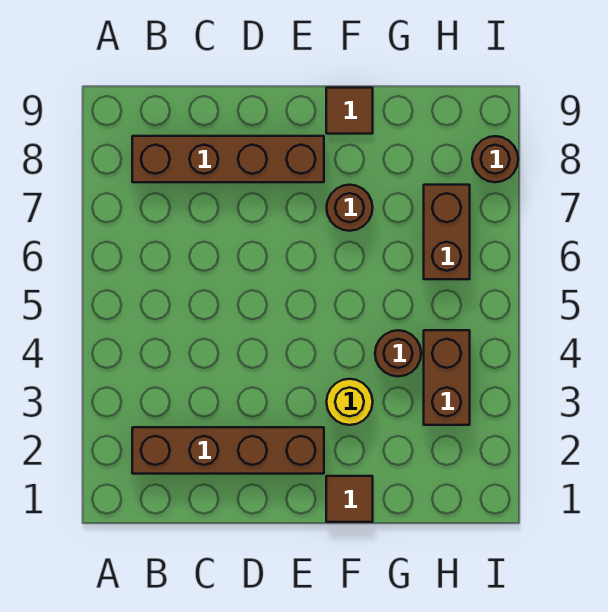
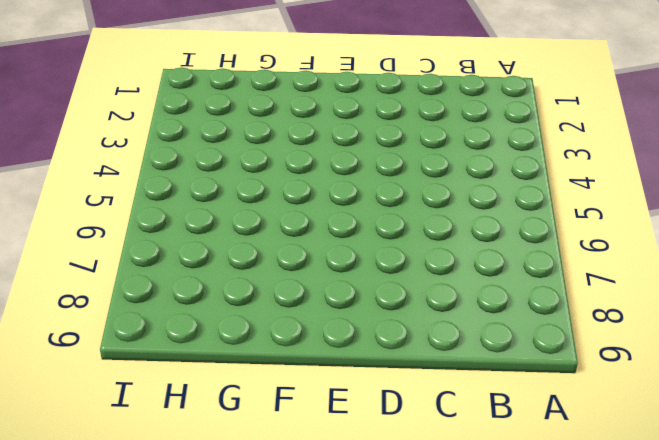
none -> brown brick B2:E2 level 1
none -> brown brick B8:E8 level 1

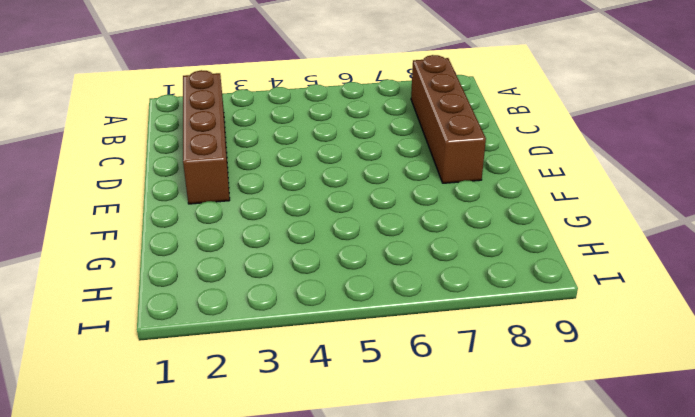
none -> brown tile F1 level 1
none -> yellow round brick F3 level 1

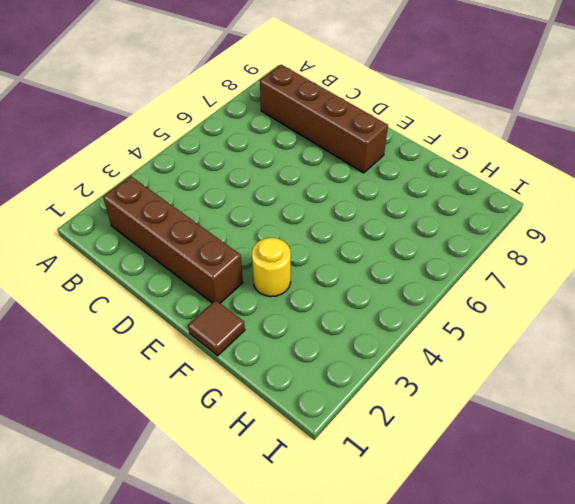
none -> brown round brick F7 level 1
none -> brown tile F9 level 1

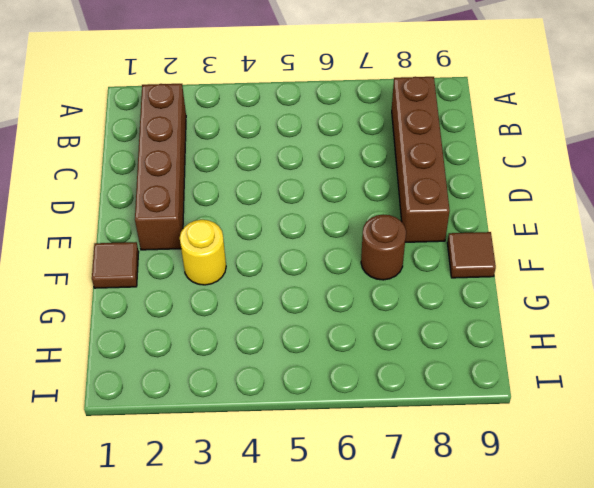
none -> brown round brick G4 level 1
none -> brown brick H3:H4 level 1

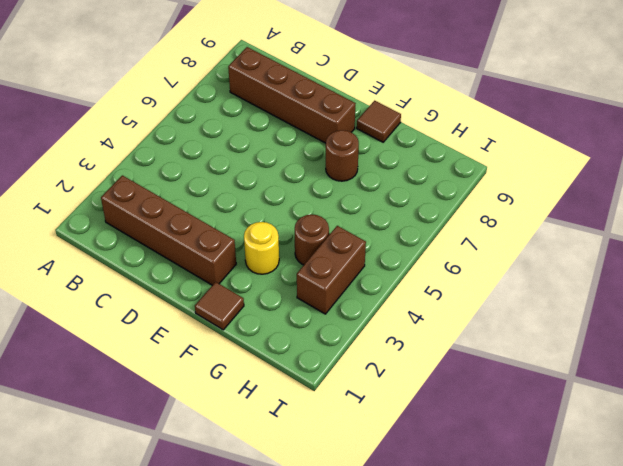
none -> brown brick H6:H7 level 1
none -> brown round brick I8 level 1

